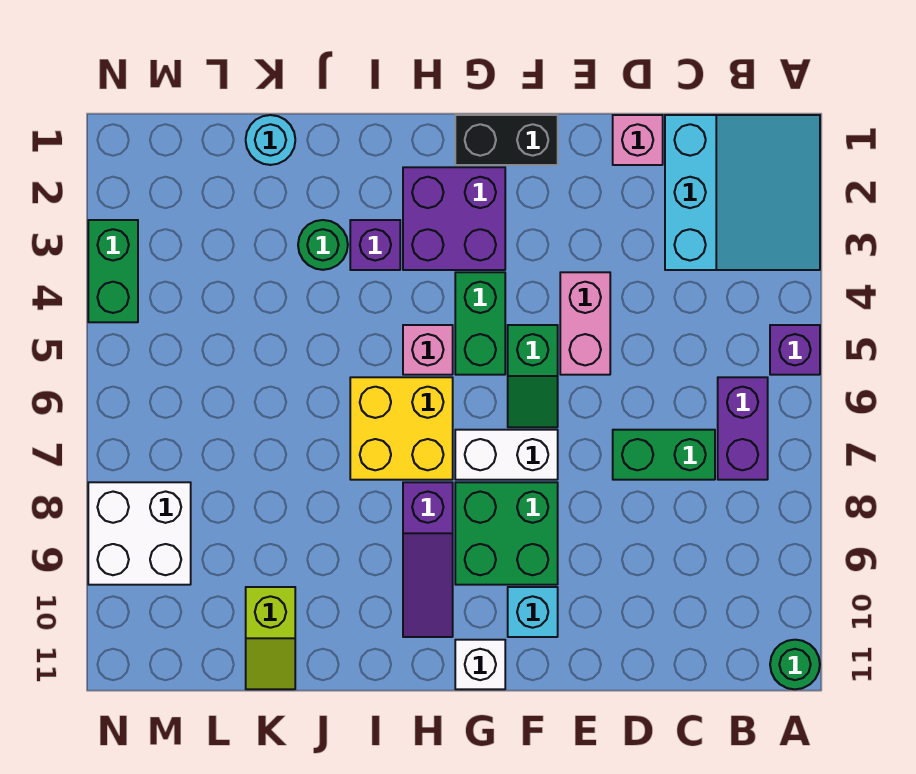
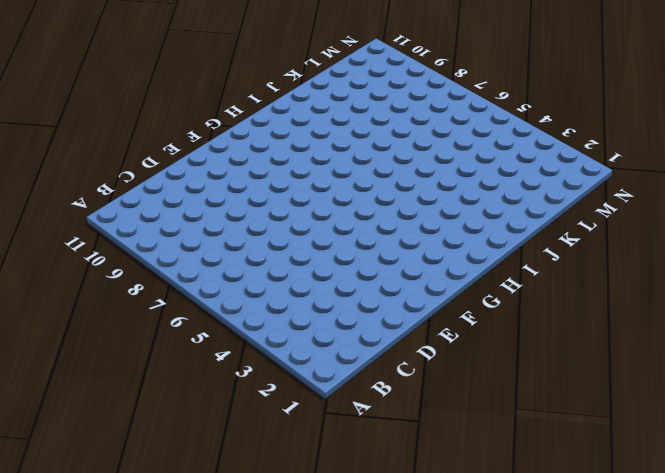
none -> cyan slope A1:C3 level 1 top C
none -> purple brick A5 level 1
none -> green round brick A11 level 1

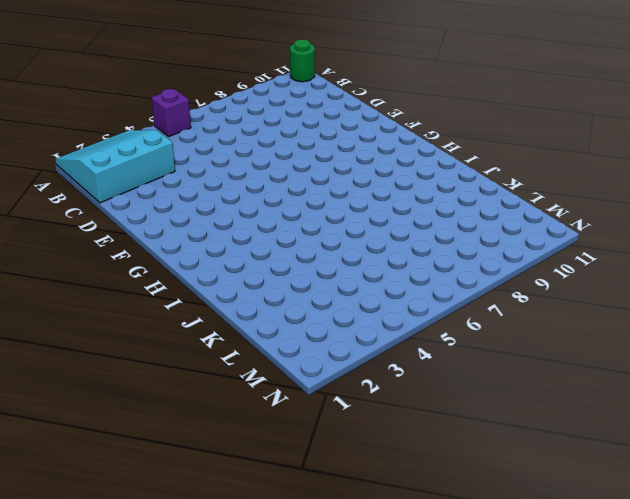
none -> purple brick B6:B7 level 1
none -> green brick C7:D7 level 1
none -> pink brick D1 level 1

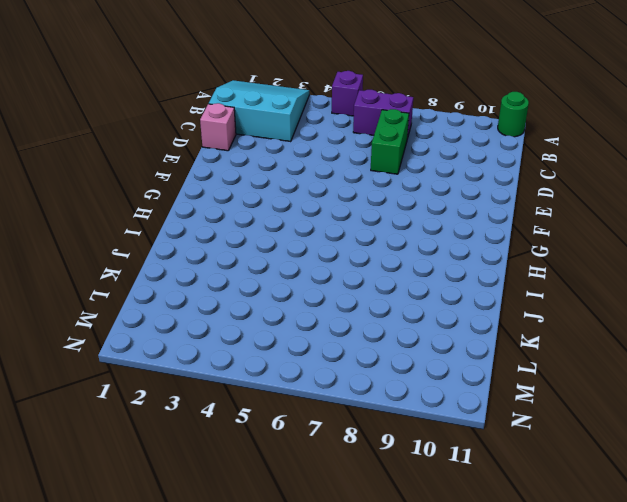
none -> pink brick E4:E5 level 1
none -> black brick F1:G1 level 1
none -> green slope F5:F6 level 1 top 5

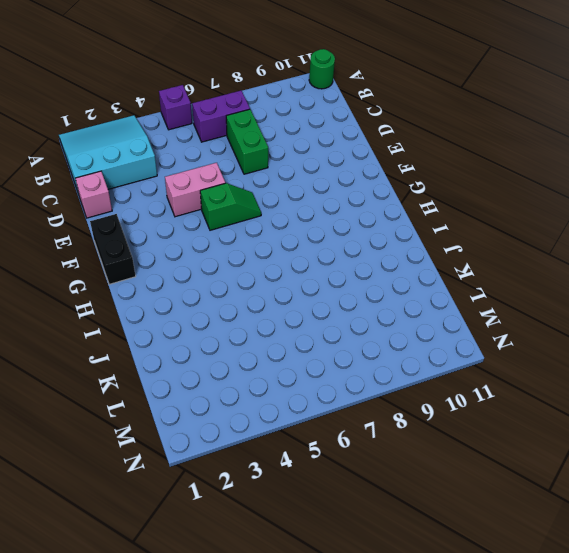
none -> white brick F7:G7 level 1
none -> green brick F8:G9 level 1
none -> cyan brick F10 level 1

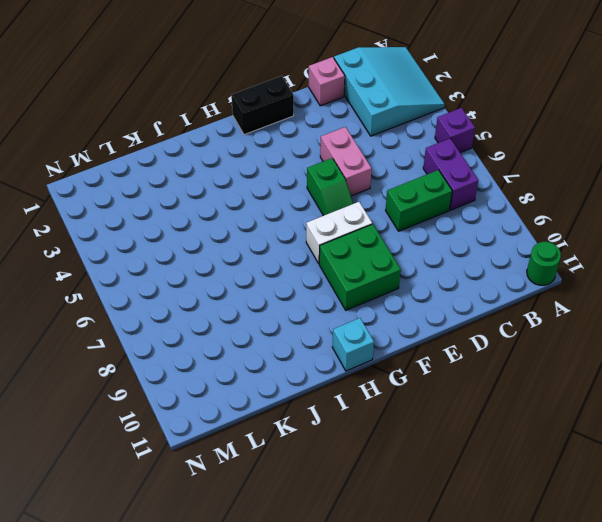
cyan brick H11 level 1 -> cyan brick F10 level 1
none -> purple brick G2:H3 level 1
none -> green brick G4:G5 level 1
none -> white brick G11 level 1

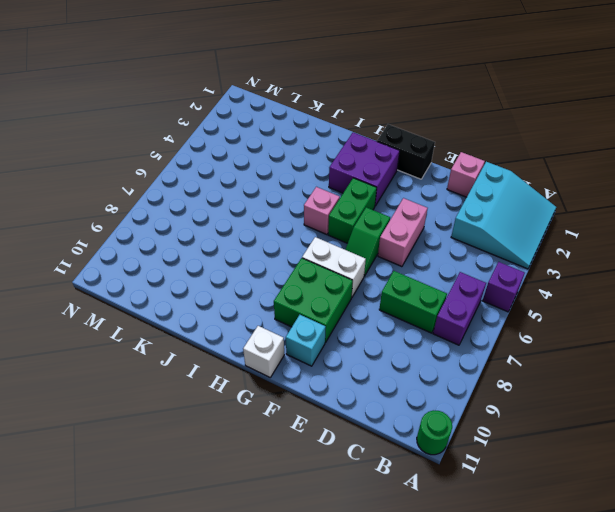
none -> yellow brick H6:I7 level 1
none -> purple slope H8:H10 level 1 top 8
none -> purple brick I3 level 1

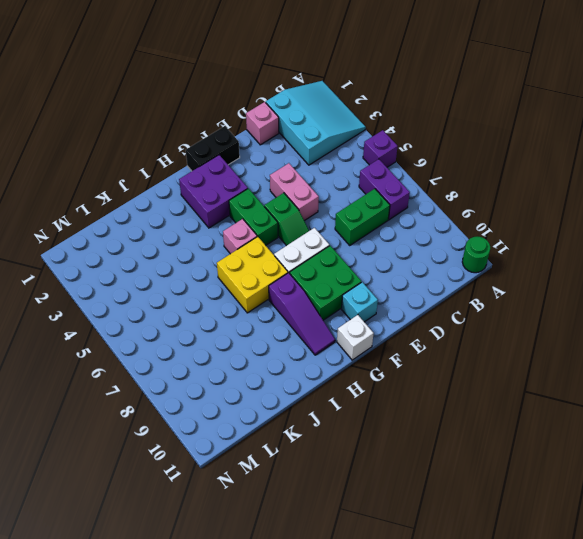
none -> purple brick I3 level 1
none -> green round brick J3 level 1
none -> cyan round brick K1 level 1

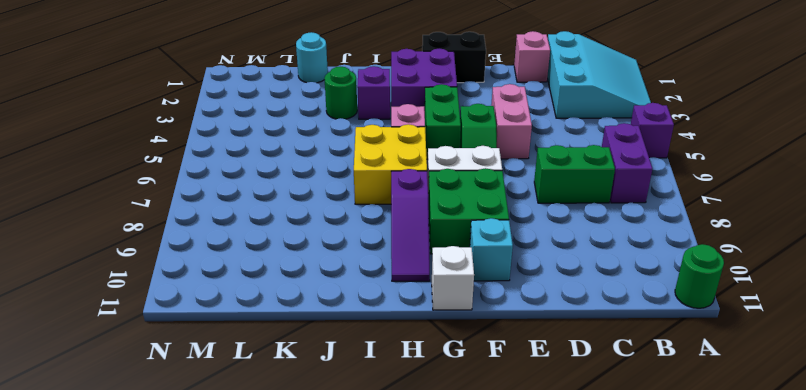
none -> lime slope K10:K11 level 1 top 10
none -> white brick M8:N9 level 1
none -> green brick N3:N4 level 1

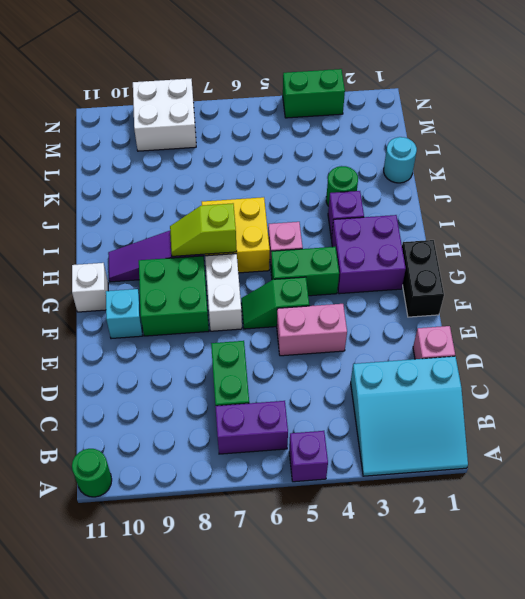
lime slope H7:H8 level 2 top 7 -> lime slope K10:K11 level 1 top 10

